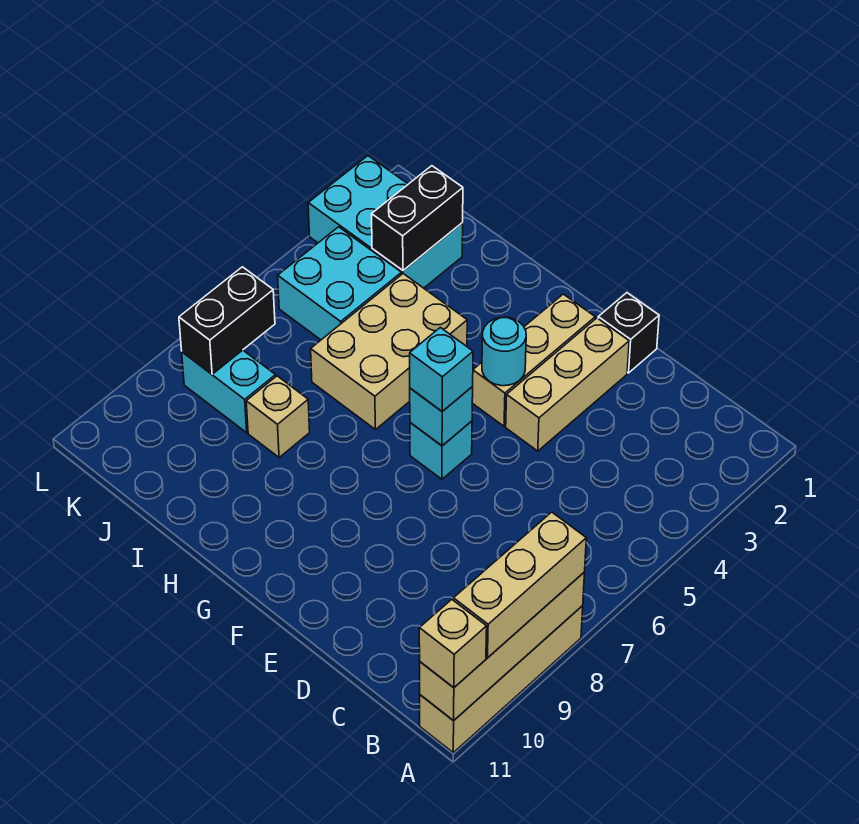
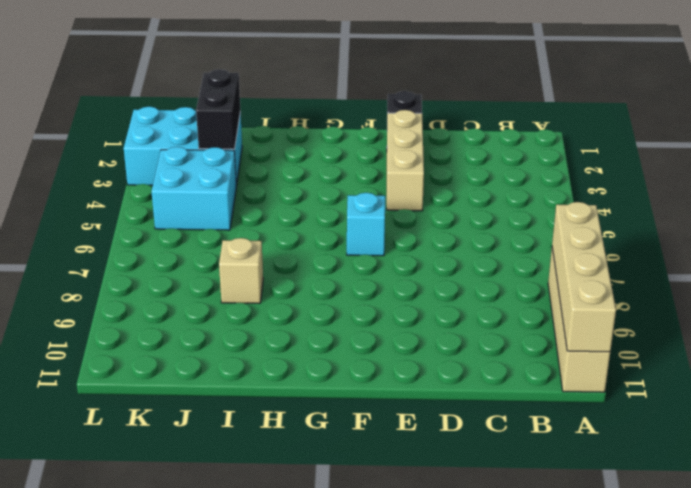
none -> tan brick F2:F4 level 1
none -> tan brick H4:I6 level 1
none -> cyan brick J8:K8 level 1

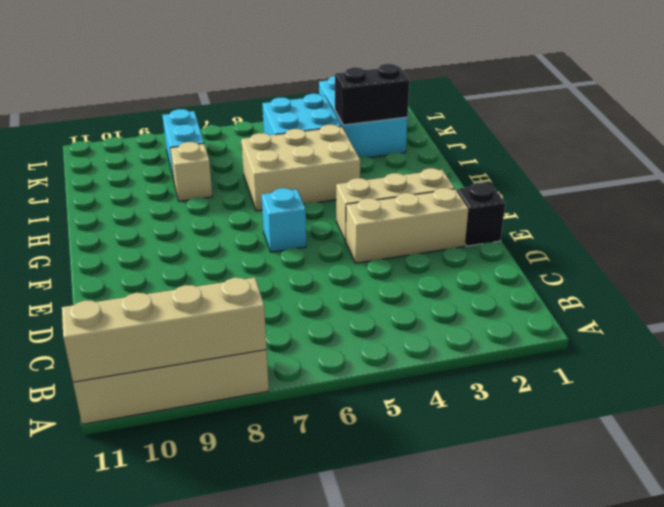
none -> cyan round brick F4 level 2
none -> cyan brick F6 level 2
none -> black brick K7:K8 level 2

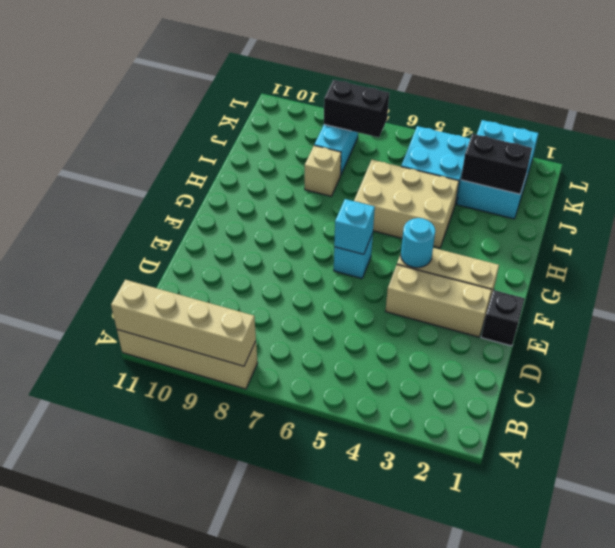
none -> tan brick A8:A10 level 3
none -> tan brick A11 level 3
none -> cyan brick F6 level 3

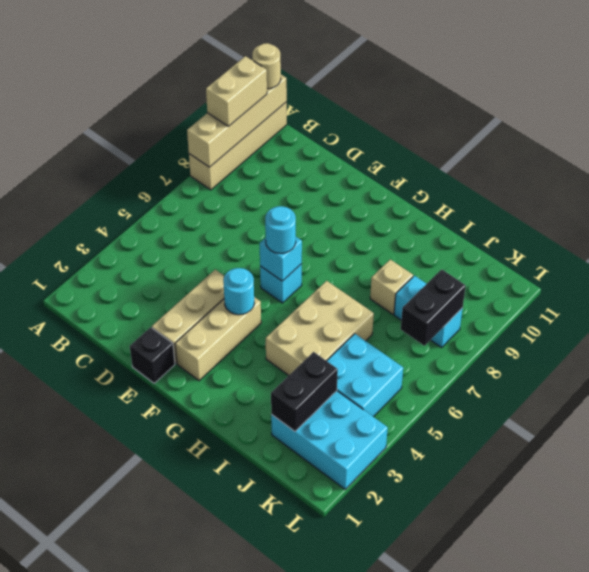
tan brick A9:A10 level 3 -> tan brick A8:A10 level 3
tan round brick A11 level 3 -> tan brick A11 level 3
cyan round brick F6 level 3 -> cyan brick F6 level 3

